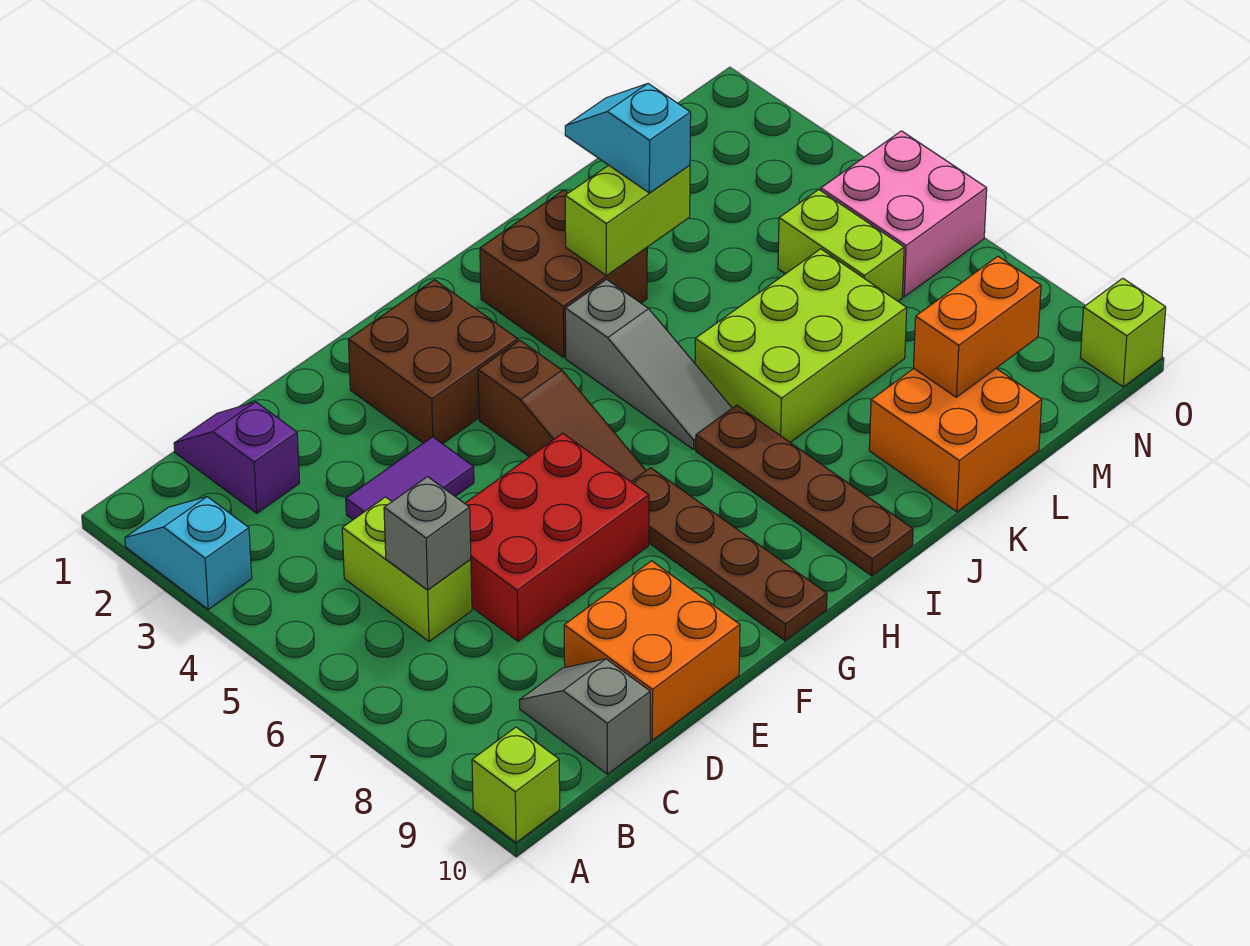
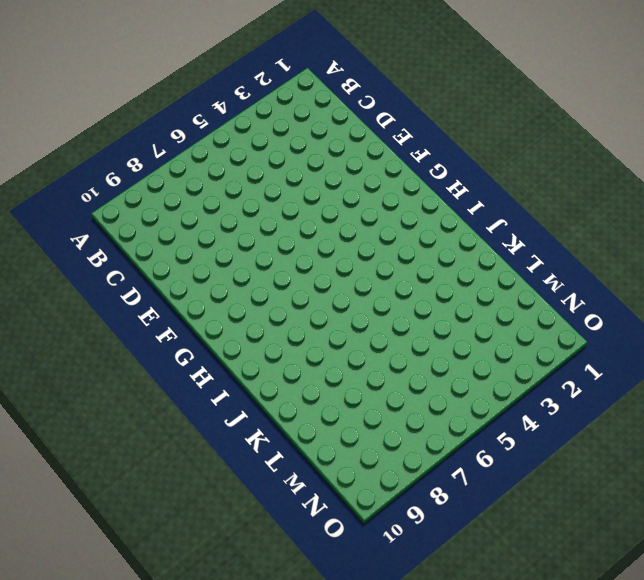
none -> cyan slope A2:A3 level 1 top 3
none -> lime brick A10 level 1
none -> purple slope C1:C2 level 1 top 2

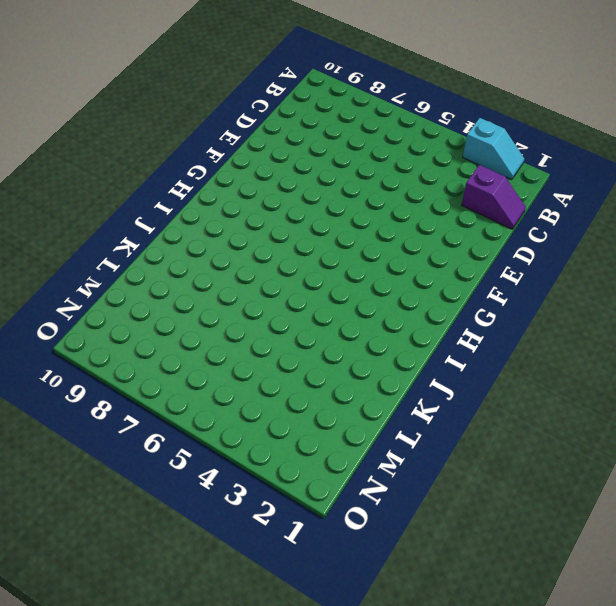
none -> lime brick A10 level 1
none -> lime brick C5:C6 level 1
none -> grey slope C9:C10 level 1 top 10

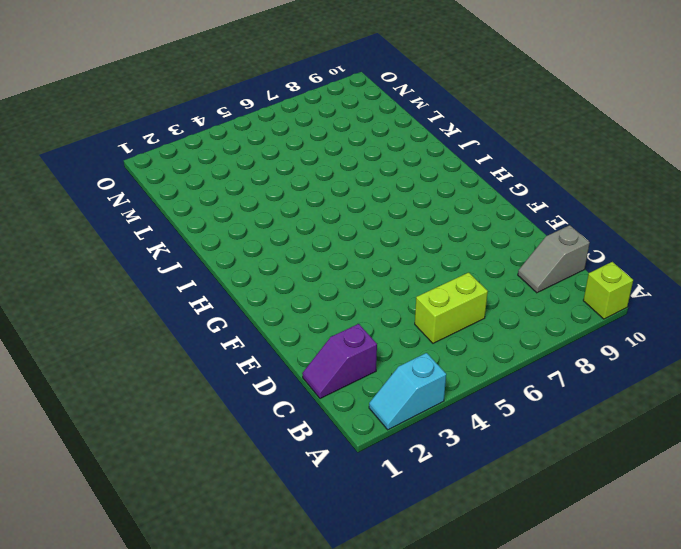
none -> purple tile D4:E4 level 1
none -> red brick D6:F7 level 1
none -> orange brick D9:E10 level 1

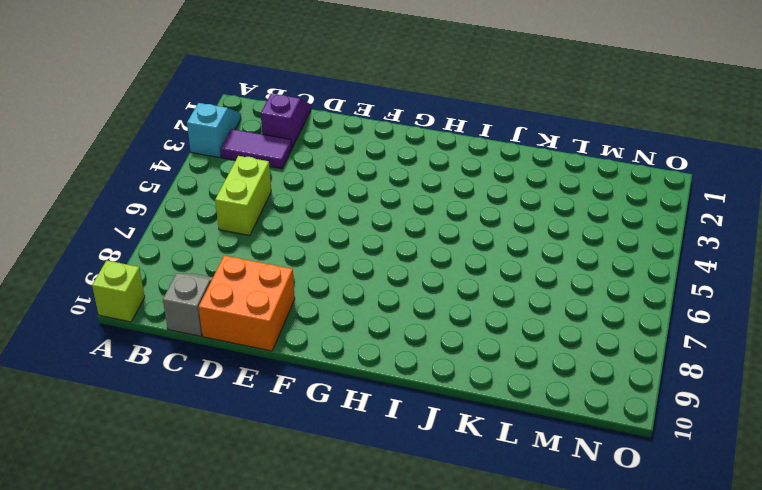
purple tile B3:C3 level 1 -> purple tile D4:E4 level 1
none -> red brick D6:F7 level 1
none -> brown brick F2:G3 level 1
none -> brown slope G4:G6 level 1 top 4

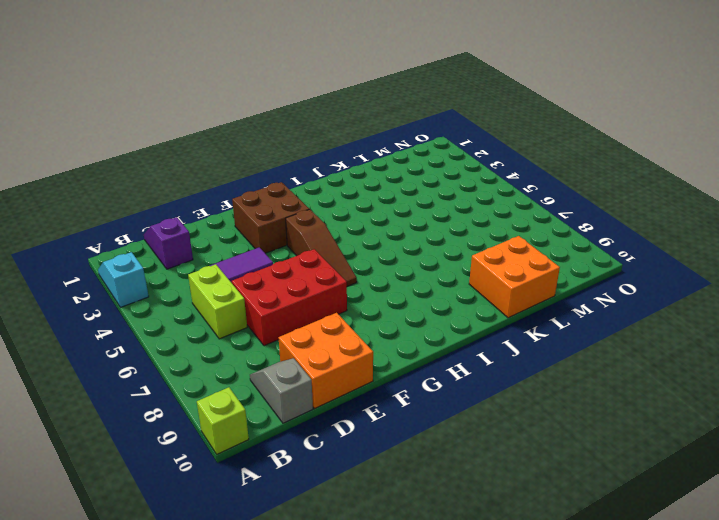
none -> brown plate G7:G10 level 1
none -> brown brick I2:J3 level 1
none -> grey slope I4:I6 level 1 top 4

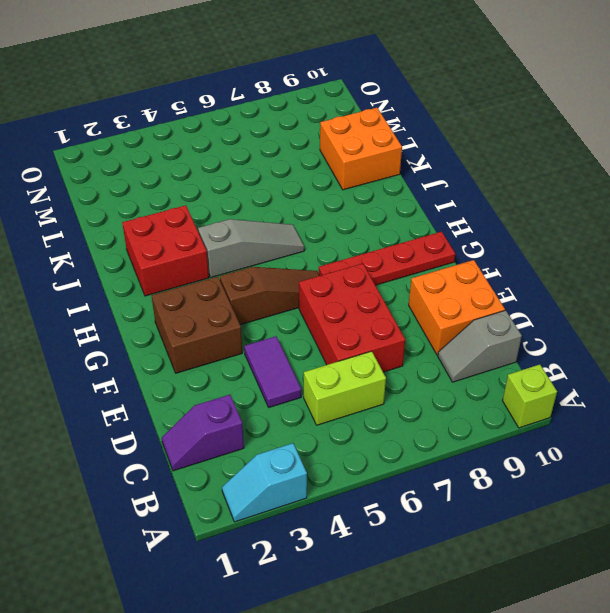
red plate G7:G10 level 1 -> brown plate G7:G10 level 1
red brick I2:J3 level 1 -> brown brick I2:J3 level 1
none -> brown plate I7:I10 level 1
none -> lime brick J6:L7 level 1
none -> lime brick M5:M6 level 1

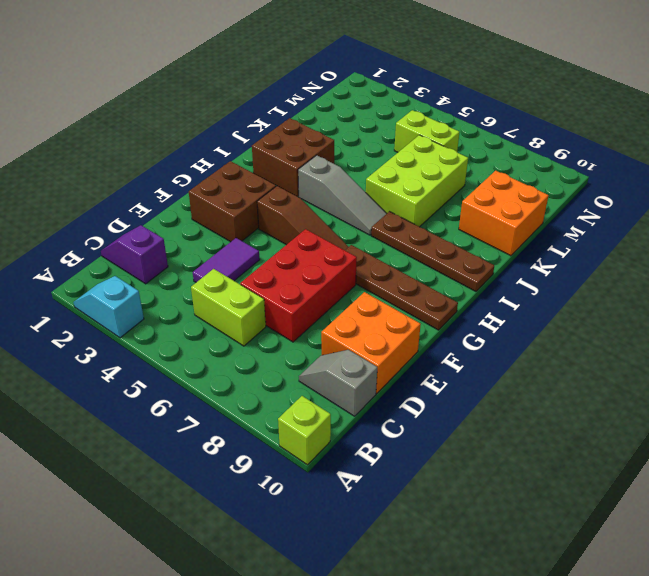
none -> pink brick N5:O6 level 1
none -> lime brick O10 level 1
none -> grey brick C6 level 2

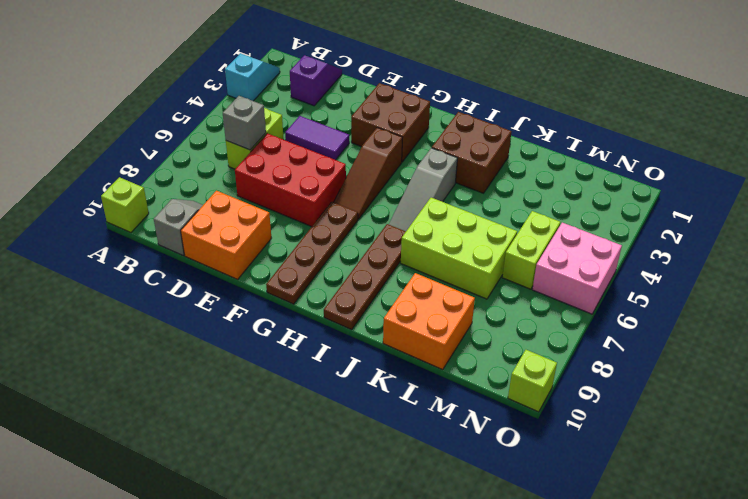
none -> lime brick J3:K3 level 2
none -> orange brick L9:M9 level 2
none -> cyan slope K2:K3 level 3 top 3

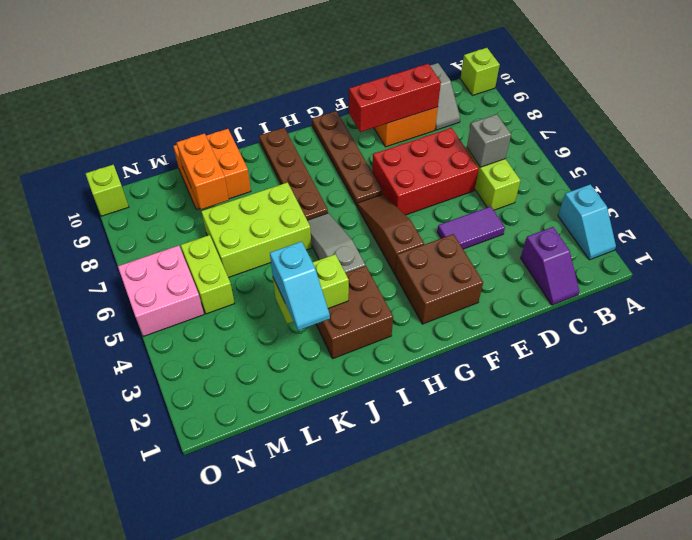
red brick D9:F9 level 2 -> none
orange brick L8:L9 level 2 -> orange brick L9:M9 level 2

